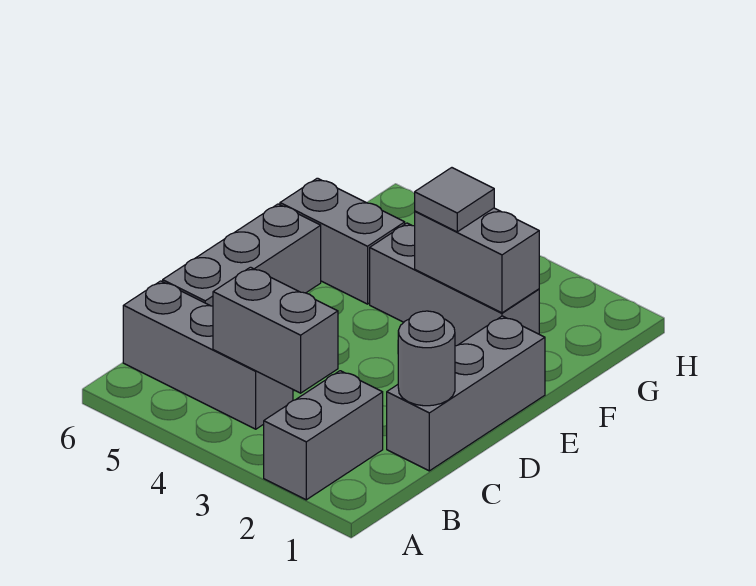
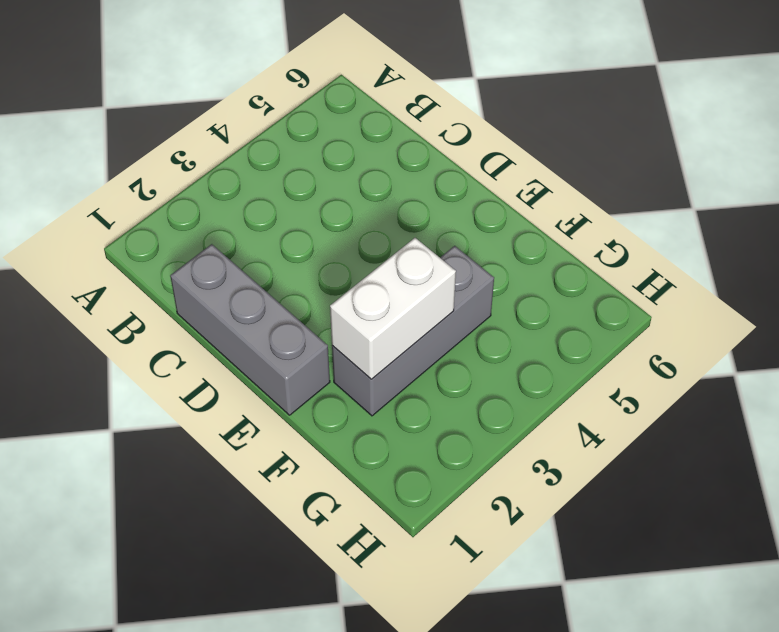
white brick F2:F3 level 2 -> grey brick F2:F3 level 2
none -> grey brick A2:B2 level 1
none -> grey brick B4:B6 level 1

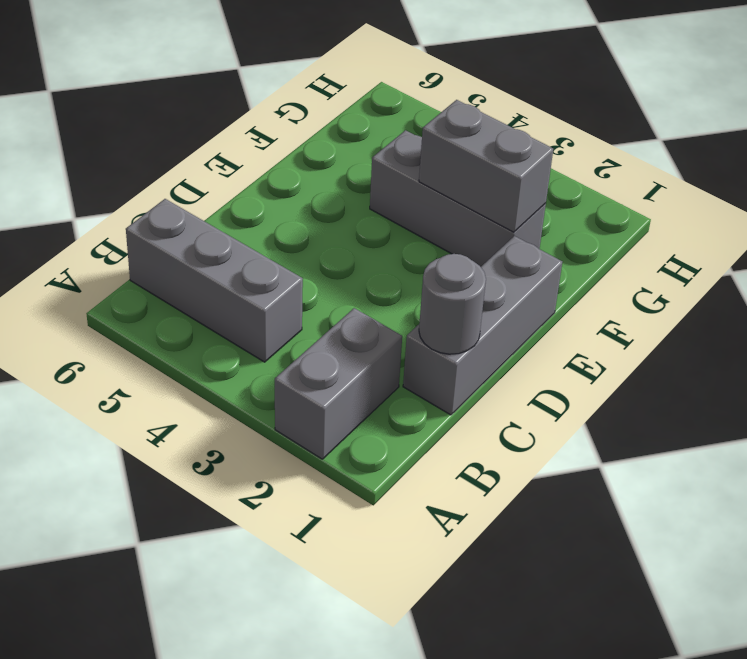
none -> grey brick C6:E6 level 1
none -> grey brick F5:F6 level 1

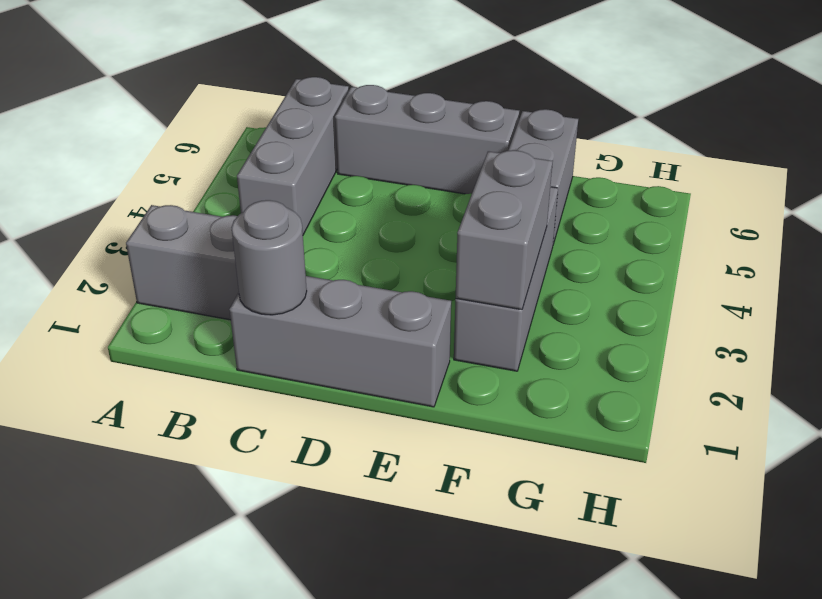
none -> grey brick B3:B4 level 2
none -> grey tile F3 level 3

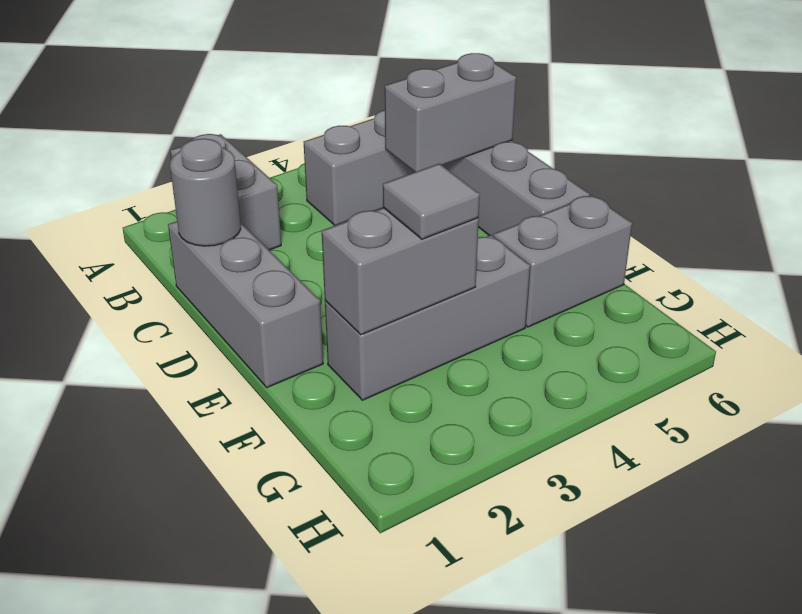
grey brick C5:C6 level 2 -> grey brick B3:B4 level 2

